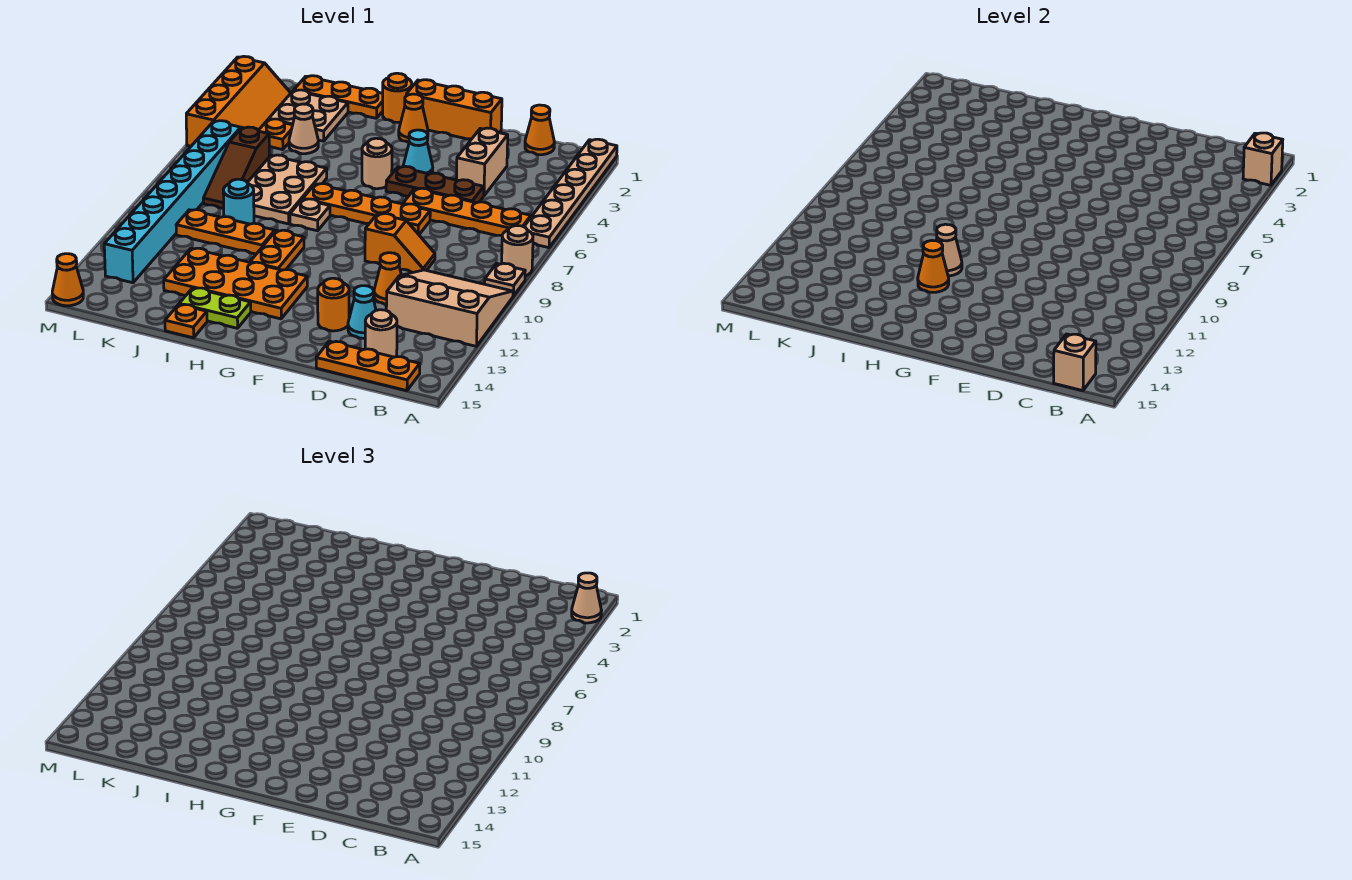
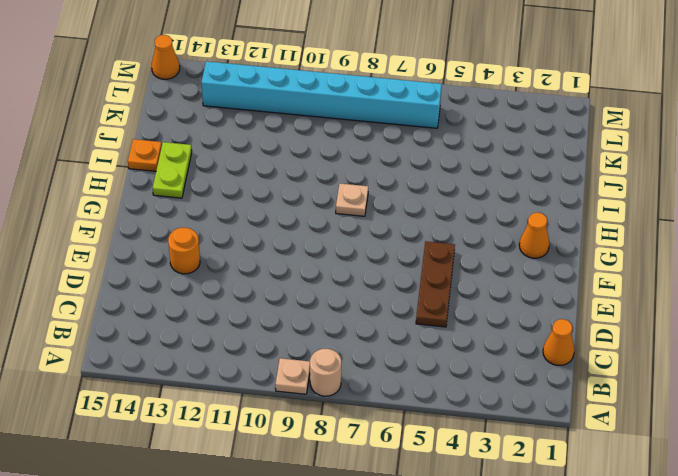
none -> tan plate A1:A6 level 1
none -> tan slope A10:C12 level 1 top 12
none -> orange plate B6:E6 level 1
none -> orange plate B15:D15 level 1

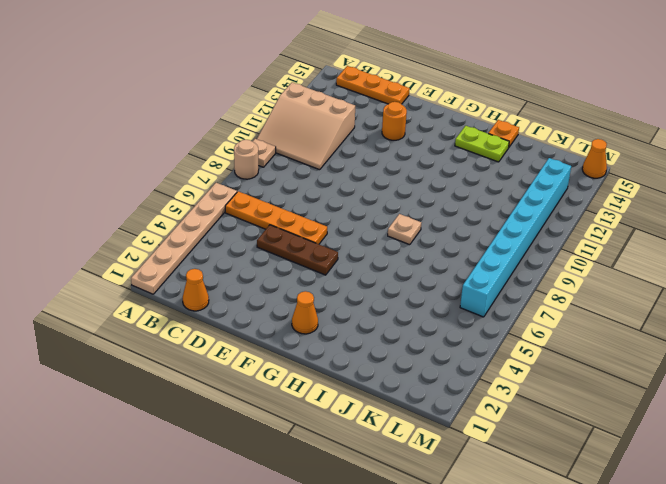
none -> tan round brick C14 level 1
none -> tan brick D3:D4 level 1
none -> orange slope D9:E9 level 1 top E
none -> orange cone D11 level 1

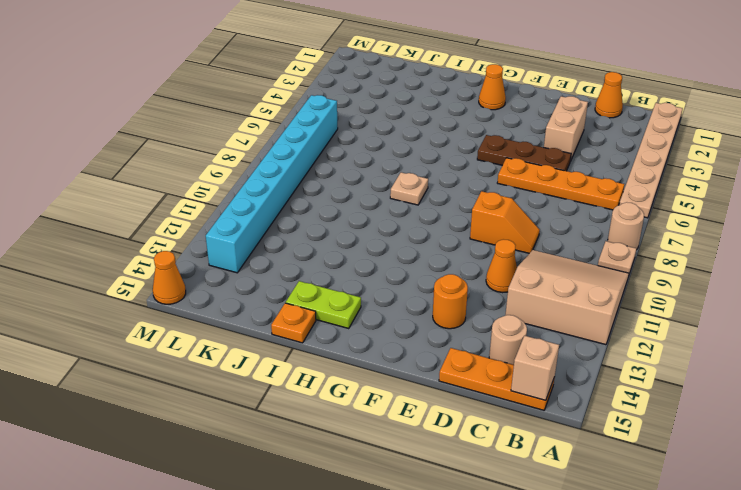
none -> cyan cone D13 level 1
none -> orange brick E1:G1 level 1
none -> orange plate E7:H7 level 1
none -> cyan cone F4 level 1

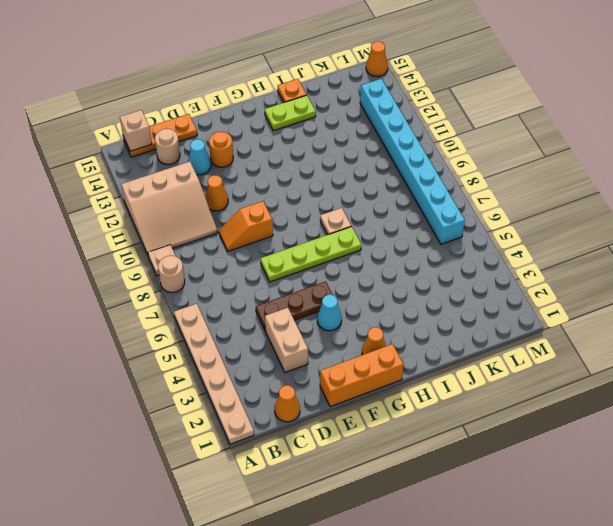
lime plate E7:H7 level 1 -> orange plate E7:H7 level 1
none -> orange plate B6:E6 level 1
none -> tan round brick G5 level 1
none -> orange plate G12:J13 level 1
none -> orange round brick H1 level 1

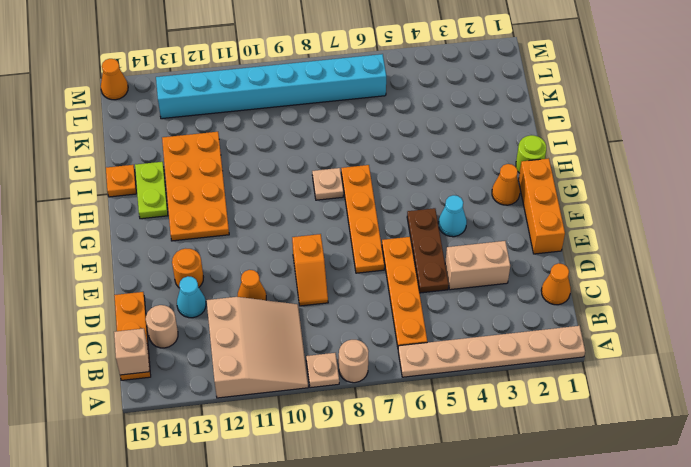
lime round brick H1 level 1 -> orange round brick H1 level 1
none -> tan round brick G5 level 1
none -> orange plate H10:H11 level 1
none -> orange plate I1:K1 level 1
none -> tan plate I6:J8 level 1

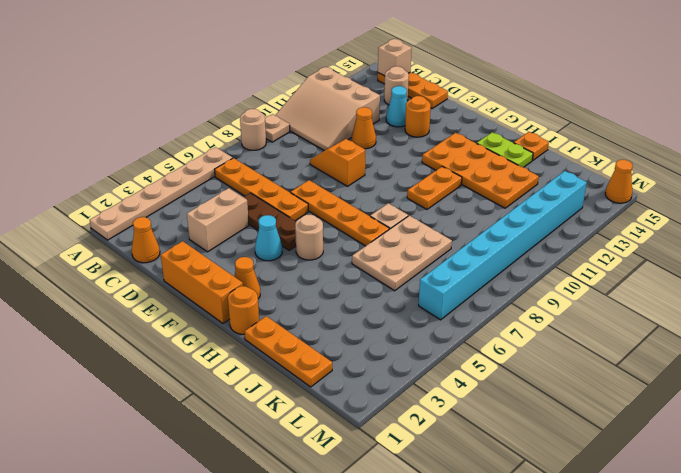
none -> orange plate I10:K10 level 1
none -> tan plate J2:K3 level 1
none -> tan cone J4 level 1
none -> cyan round brick J9 level 1

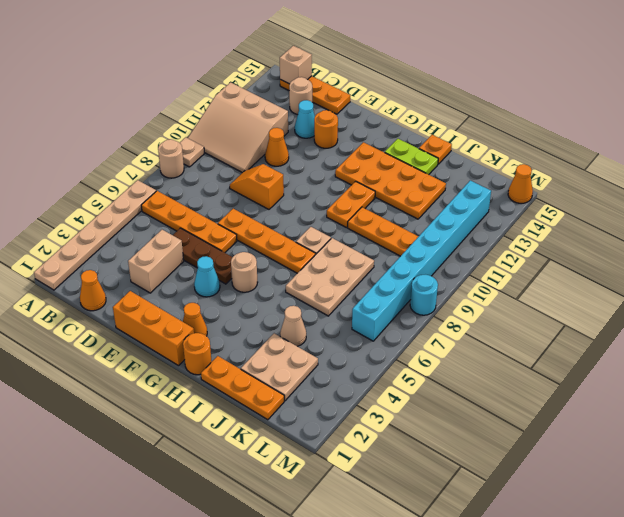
cyan round brick M8 level 1 -> cyan round brick J9 level 1
none -> orange plate K4 level 1
none -> brown slope K6:K8 level 1 top 6
none -> orange slope L2:M5 level 1 top M
none -> tan brick A2 level 2

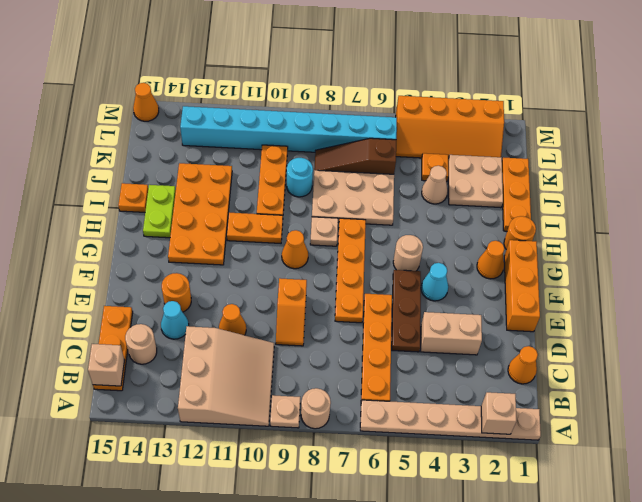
orange cone G9 level 1 -> orange cone H12 level 2
none -> tan cone H11 level 2
none -> tan cone A2 level 3

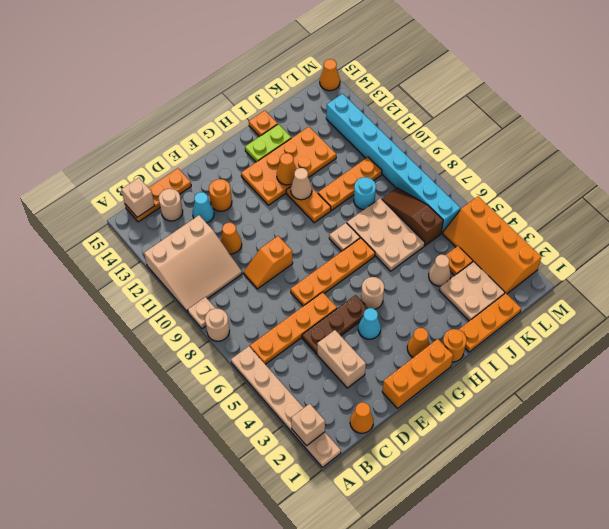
none -> tan cone A2 level 3

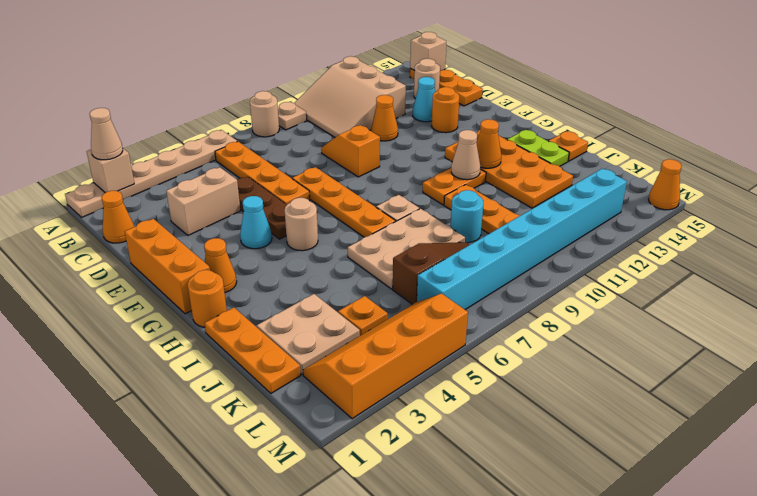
none -> tan cone J4 level 1

